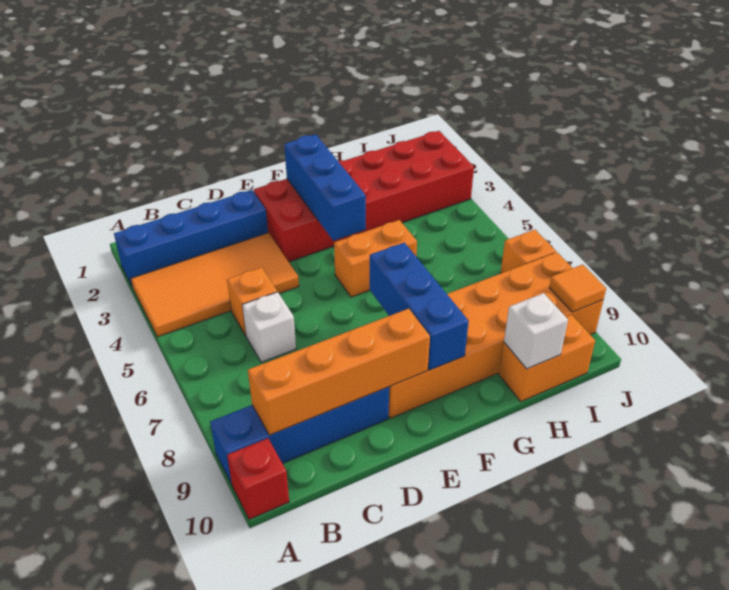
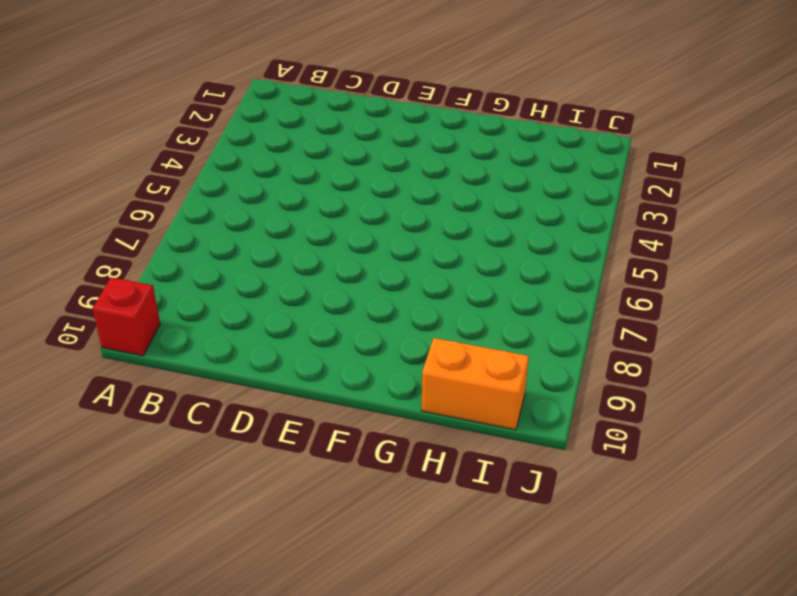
none -> blue brick A2:D2 level 1
none -> orange tile A3:D4 level 1
none -> blue brick A9:D9 level 1

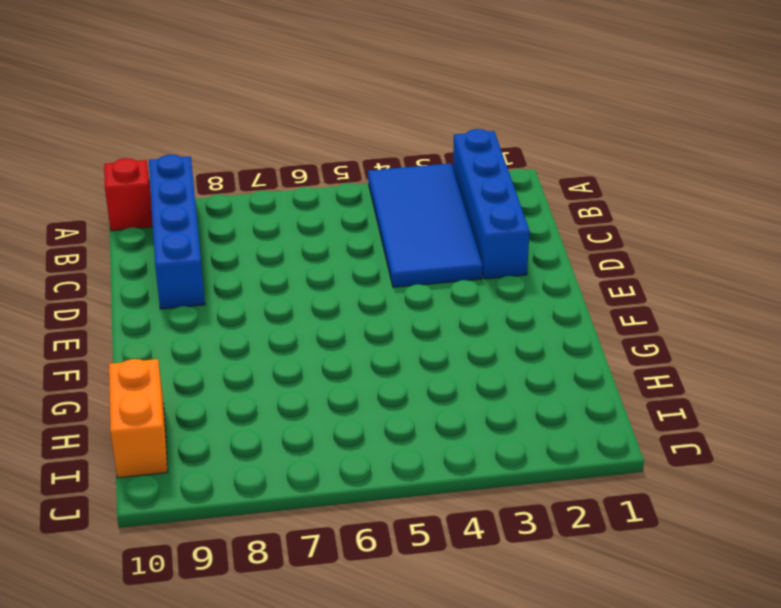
blue tile A3:D4 level 1 -> orange tile A3:D4 level 1
none -> orange brick C5 level 1
none -> white brick C6 level 1
none -> red brick E2:J3 level 1

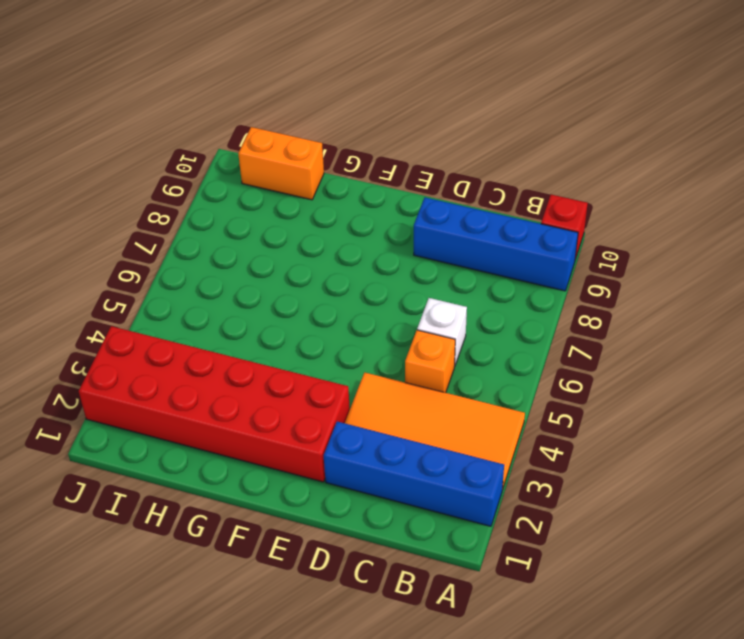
none -> orange brick E8:J9 level 1
none -> orange brick F5:G5 level 1
none -> orange brick J7 level 1

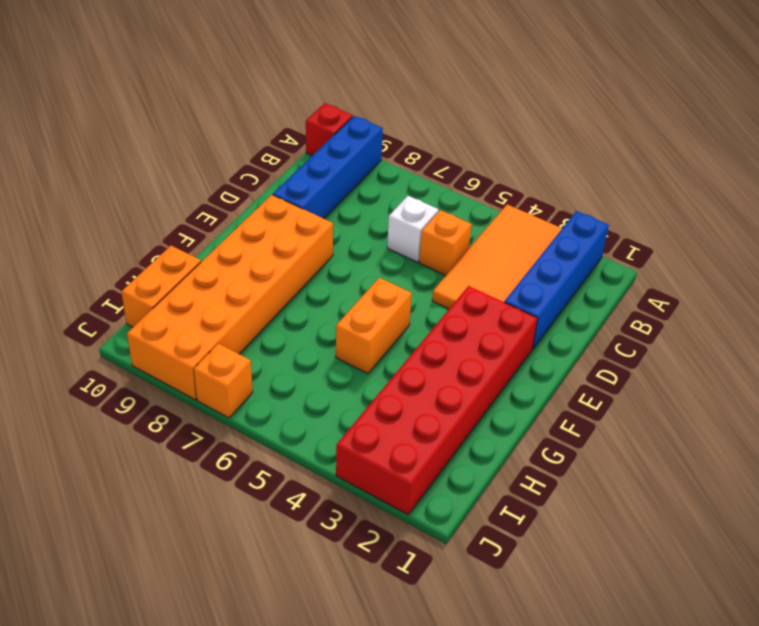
none -> orange brick B9:E9 level 2
none -> blue brick F2:F4 level 2
none -> blue brick F7:F9 level 2

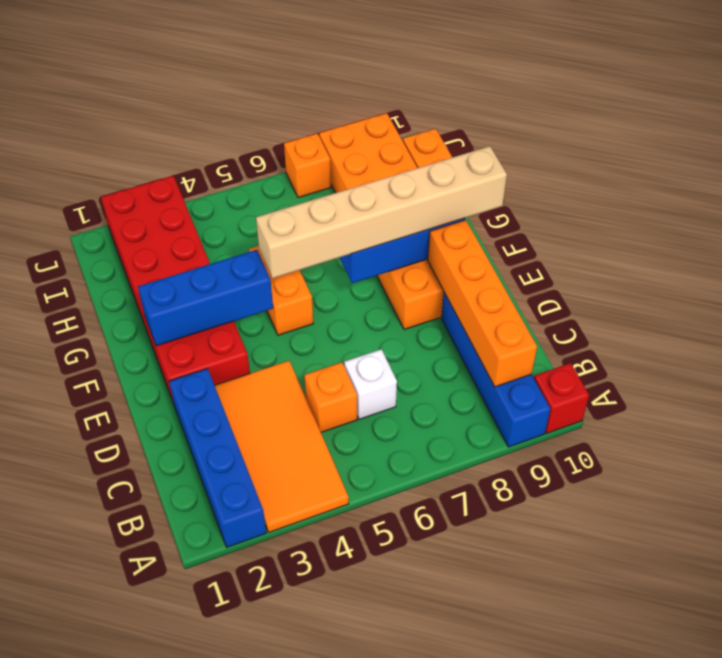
tan brick F5:F10 level 3 -> none
none -> white brick H10 level 2
none -> orange tile J9 level 2

